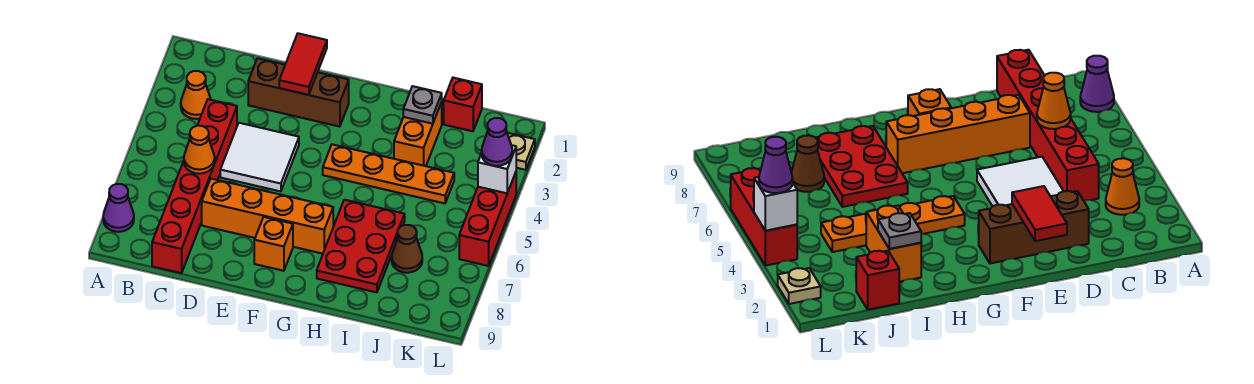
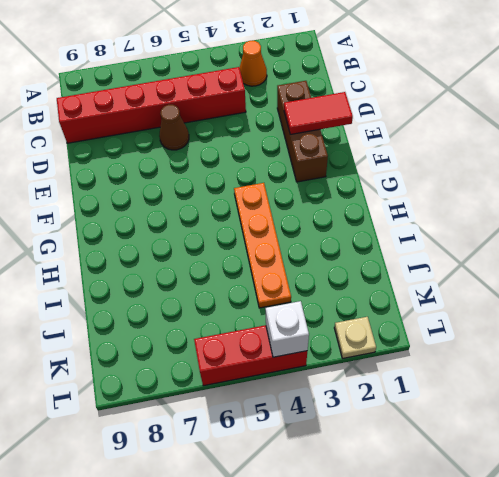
brown cone D6 level 1 -> brown cone J7 level 1
none -> purple cone A8 level 1
none -> white tile D4:E5 level 1
none -> orange brick D7:G7 level 1

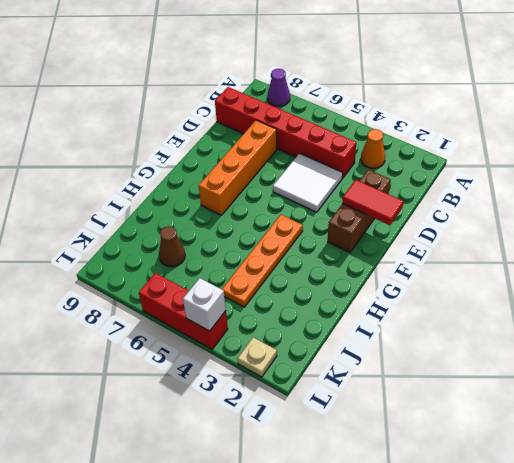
none -> orange brick F8 level 1
none -> red plate H6:I8 level 1
none -> orange brick I2:I3 level 1

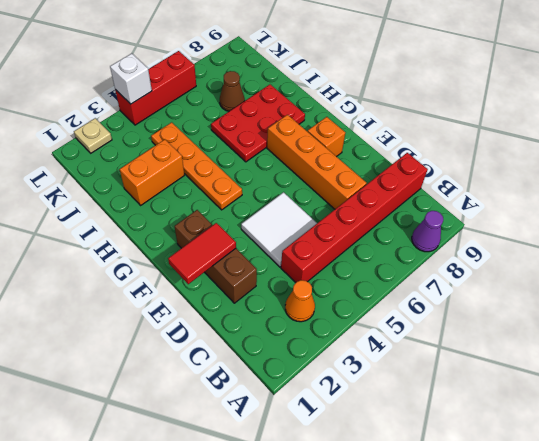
none -> red brick J1 level 1
none -> orange cone C6 level 2
none -> grey plate I2 level 2

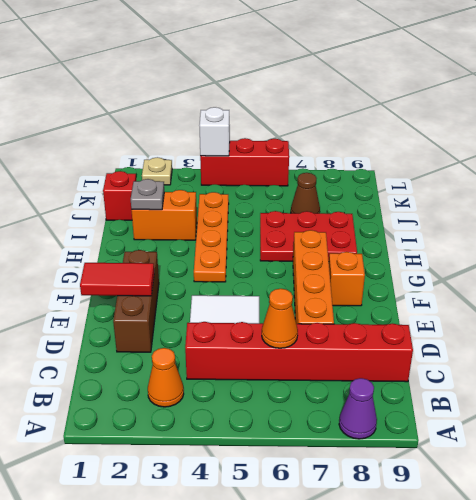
none -> purple cone L4 level 3

